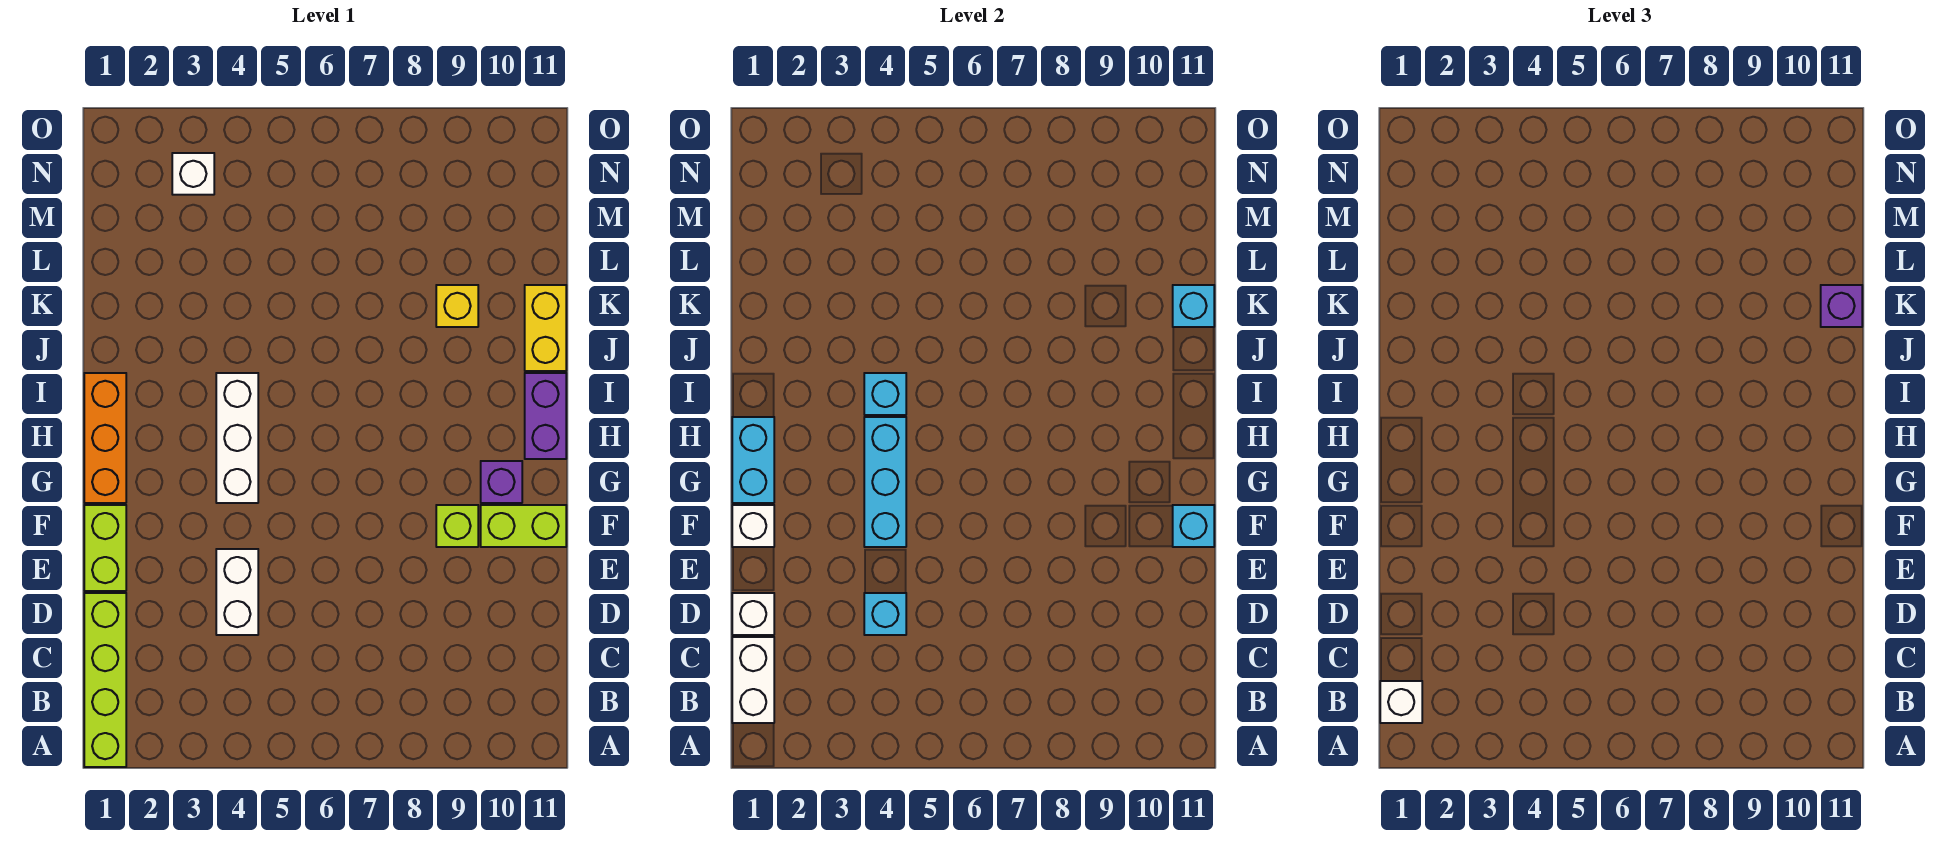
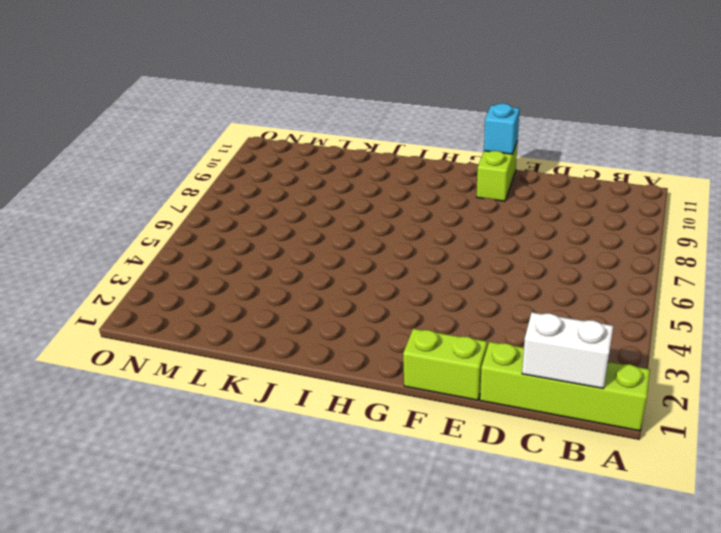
none -> white brick D4:E4 level 1
none -> lime brick F9 level 1
none -> orange brick G1:I1 level 1

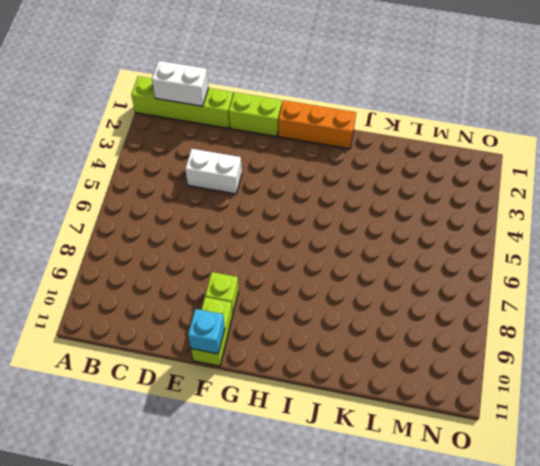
none -> white brick G4:I4 level 1
none -> purple brick G10 level 1
none -> purple brick H11:I11 level 1

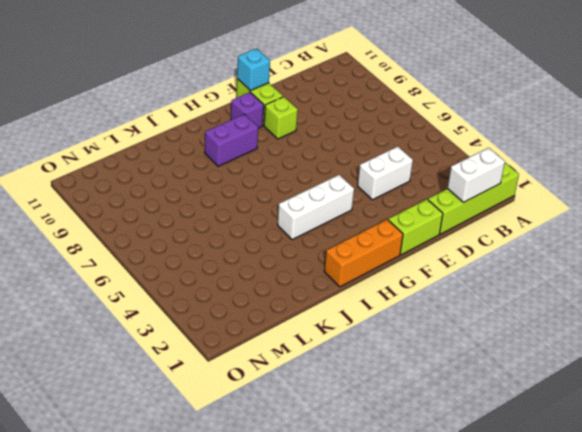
purple brick H9:I9 level 1 -> purple brick H11:I11 level 1
none -> yellow brick J11:K11 level 1
none -> yellow brick K9 level 1
none -> white brick N3 level 1

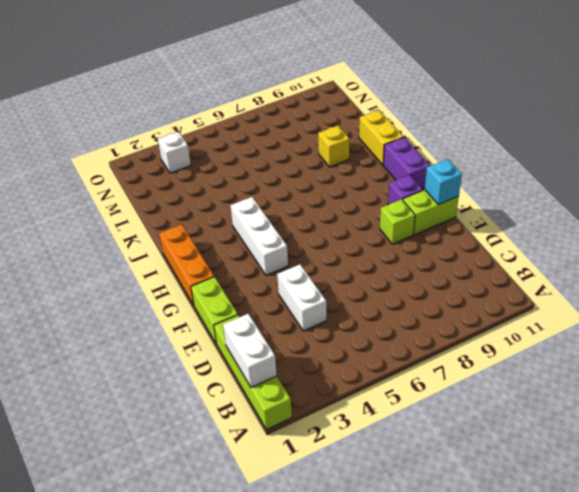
none -> white brick D1 level 2
none -> cyan brick D4 level 2
none -> white brick F1 level 2

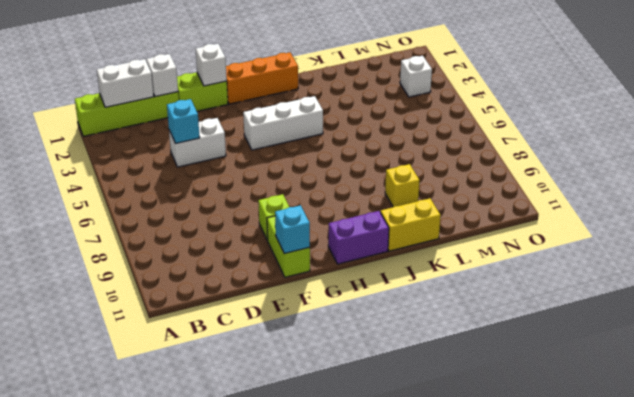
none -> purple brick G10 level 1
none -> cyan brick F4:H4 level 2
none -> cyan brick G1:H1 level 2

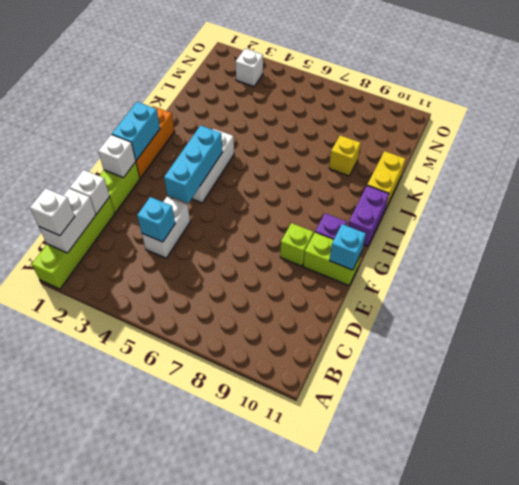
none -> cyan brick I4 level 2
none -> cyan brick K11 level 2
none -> purple brick K11 level 3

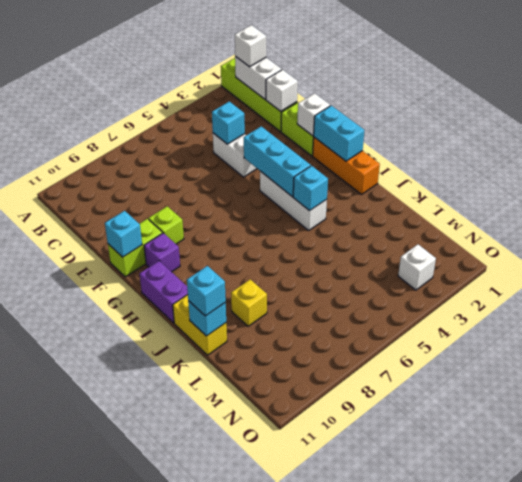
cyan brick K11 level 3 -> purple brick K11 level 3

